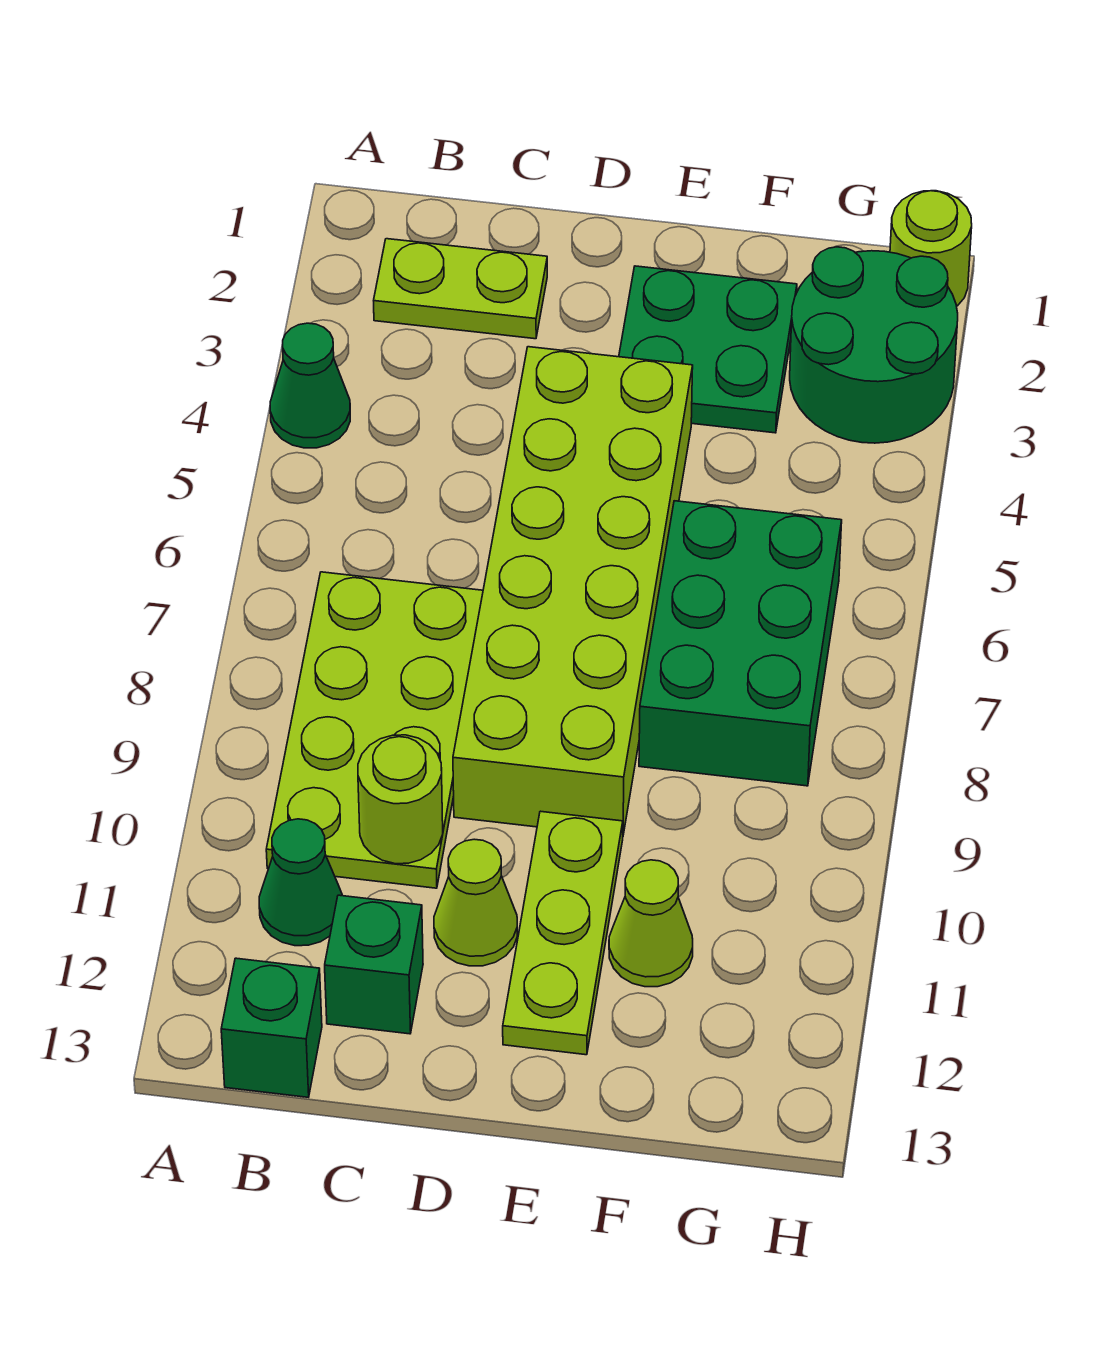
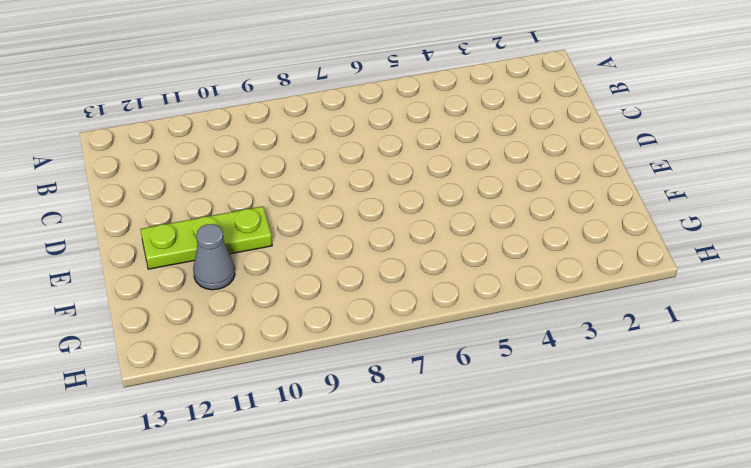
grey cone F11 level 1 -> lime cone F11 level 1
none -> green cone A4 level 1
none -> lime plate B2:C2 level 1
none -> lime plate B7:C10 level 1

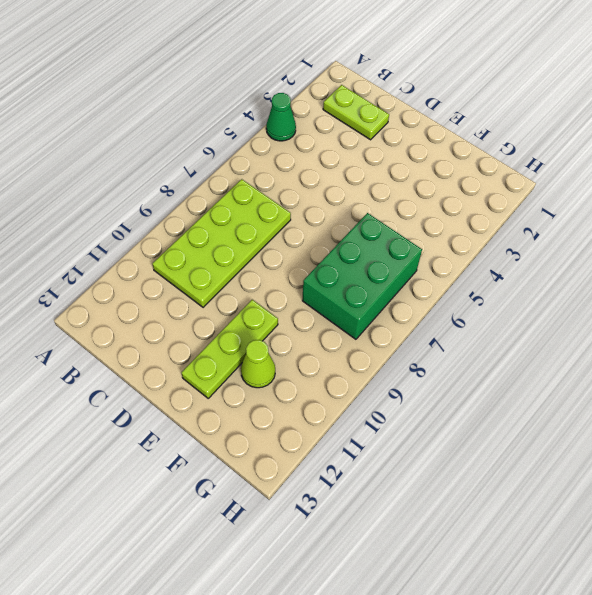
none -> green cone B11 level 1
none -> green brick B13 level 1
none -> green brick C12 level 1

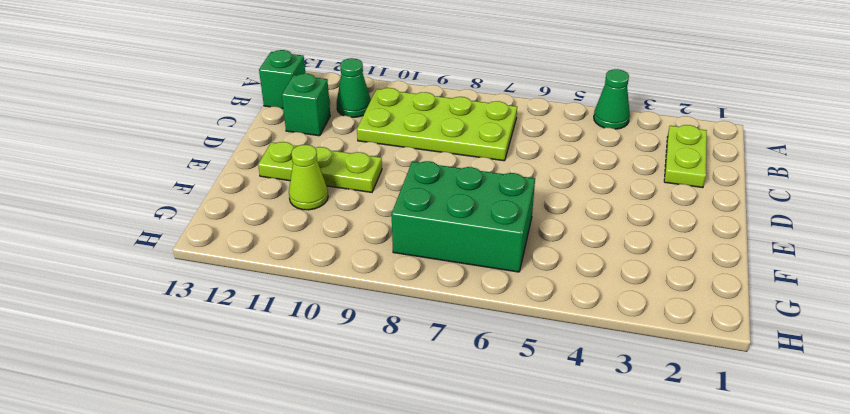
none -> lime brick D4:E9 level 1
none -> lime cone D11 level 1
none -> green plate E2:F3 level 1

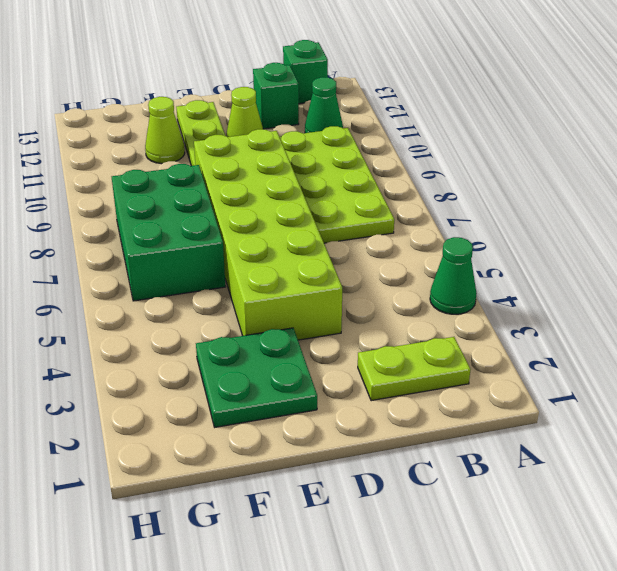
none -> green round brick G2:H3 level 1
none -> lime round brick H1 level 1
none -> lime round brick C10 level 2

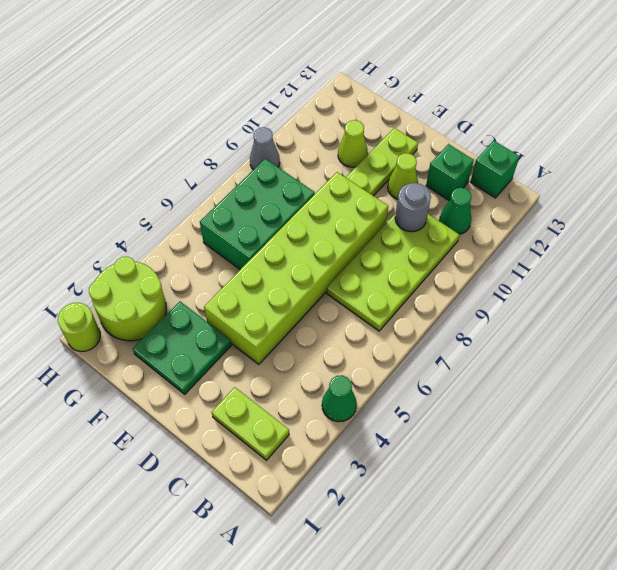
grey round brick C10 level 2 -> lime round brick C10 level 2
lime round brick G2:H3 level 1 -> green round brick G2:H3 level 1
grey cone H9 level 1 -> none

